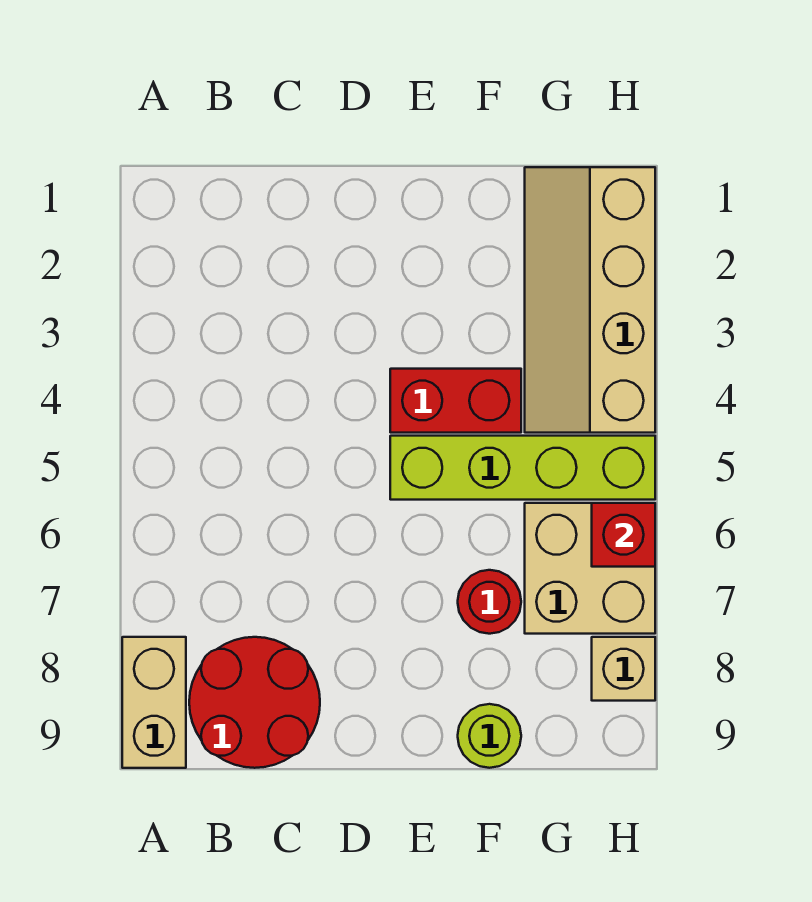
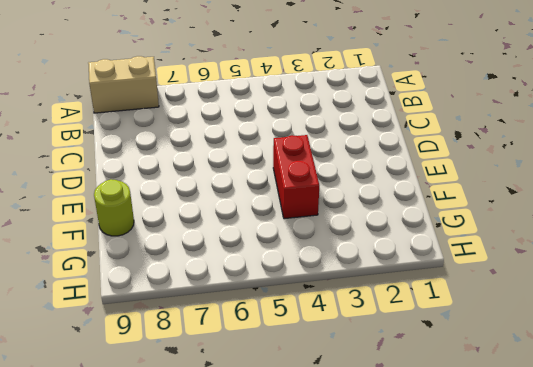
none -> red round brick B8:C9 level 1
none -> lime brick E5:H5 level 1

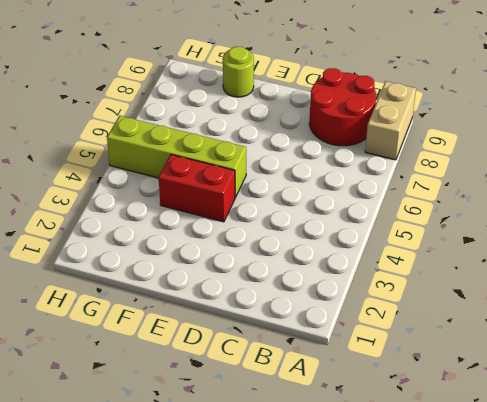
none -> red round brick F7 level 1
none -> tan slope G1:H4 level 1 top H

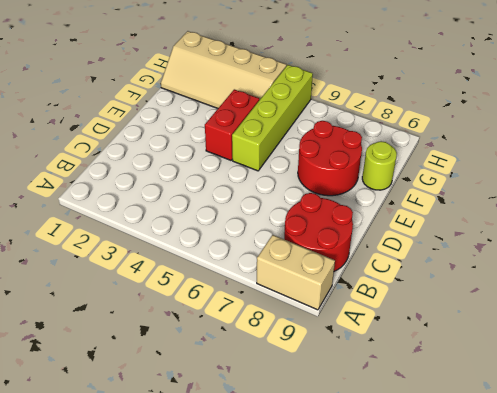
red round brick E7:F8 level 1 -> red round brick F7 level 1
none -> tan brick G6:H7 level 1
none -> tan brick H8 level 1

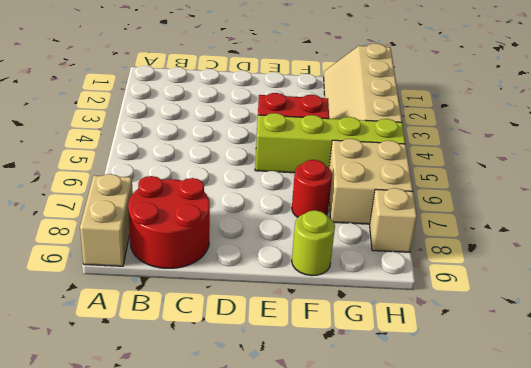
none -> red brick H6 level 2

